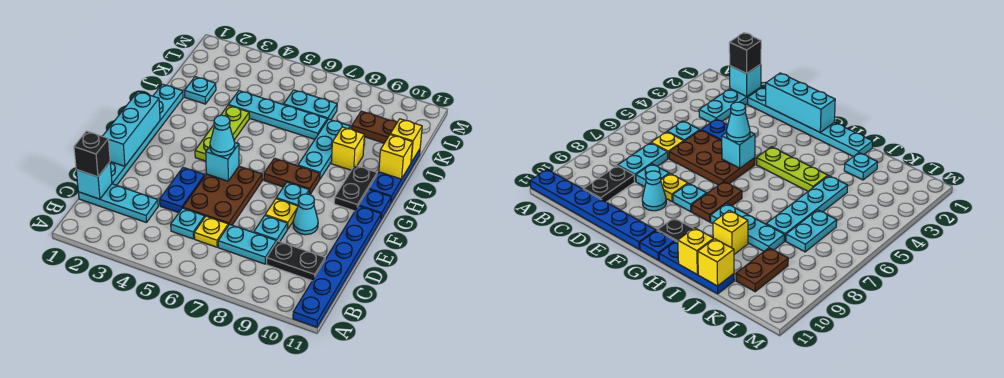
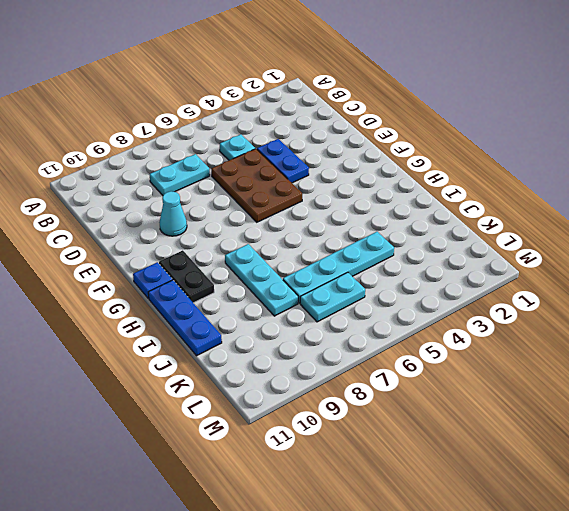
none -> blue plate A11:F11 level 1
none -> cyan plate C1:C3 level 1
none -> yellow plate C6 level 1
none -> black plate C9:C10 level 1

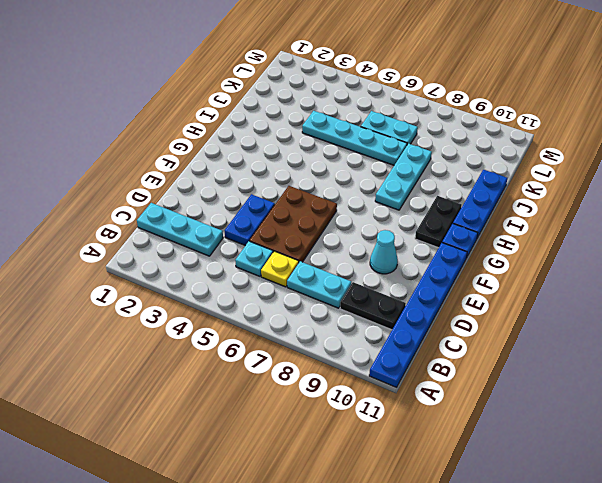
none -> cyan plate D1:I1 level 1
none -> cyan plate D8 level 1
none -> yellow plate E8 level 1
none -> cyan plate F8 level 1

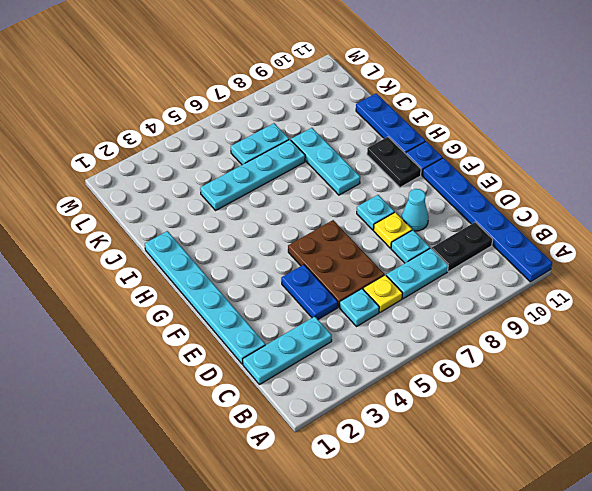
none -> lime plate G4:I4 level 1
none -> brown plate G7:G8 level 1
none -> yellow brick I9 level 1
none -> cyan plate J2 level 1

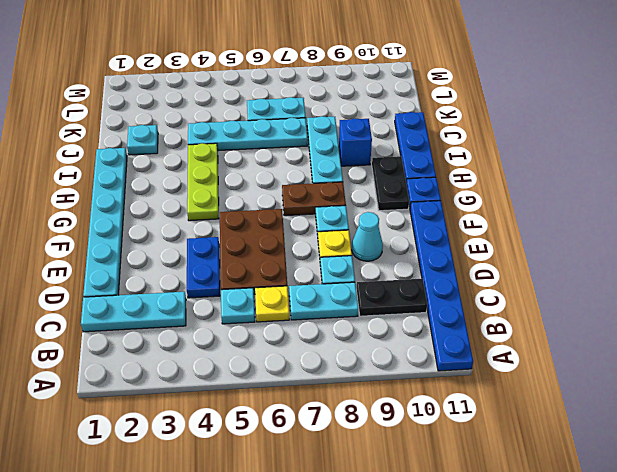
blue brick I9 level 1 -> yellow brick I9 level 1
none -> brown plate K9:K10 level 1
none -> cyan brick C1 level 2
none -> cyan brick E1:G1 level 2
none -> cyan brick F5 level 2

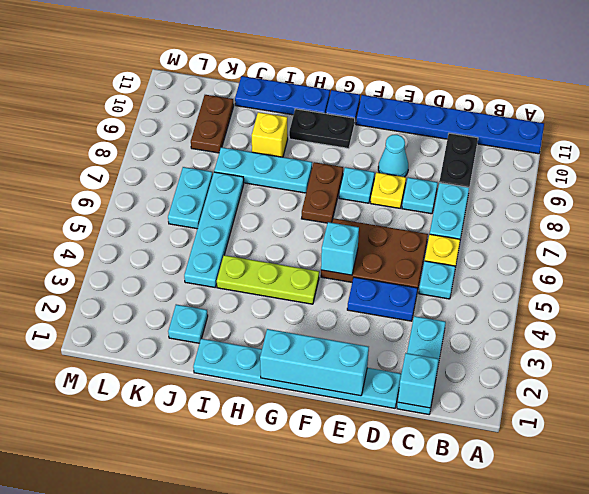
none -> yellow brick I11 level 2
none -> yellow brick J11 level 2
none -> black brick C1 level 3
none -> cyan cone F5 level 3

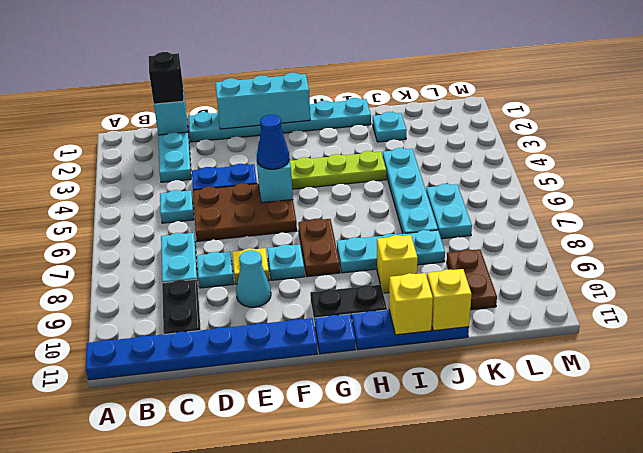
blue cone F5 level 3 -> cyan cone F5 level 3
none -> yellow plate C6 level 1

